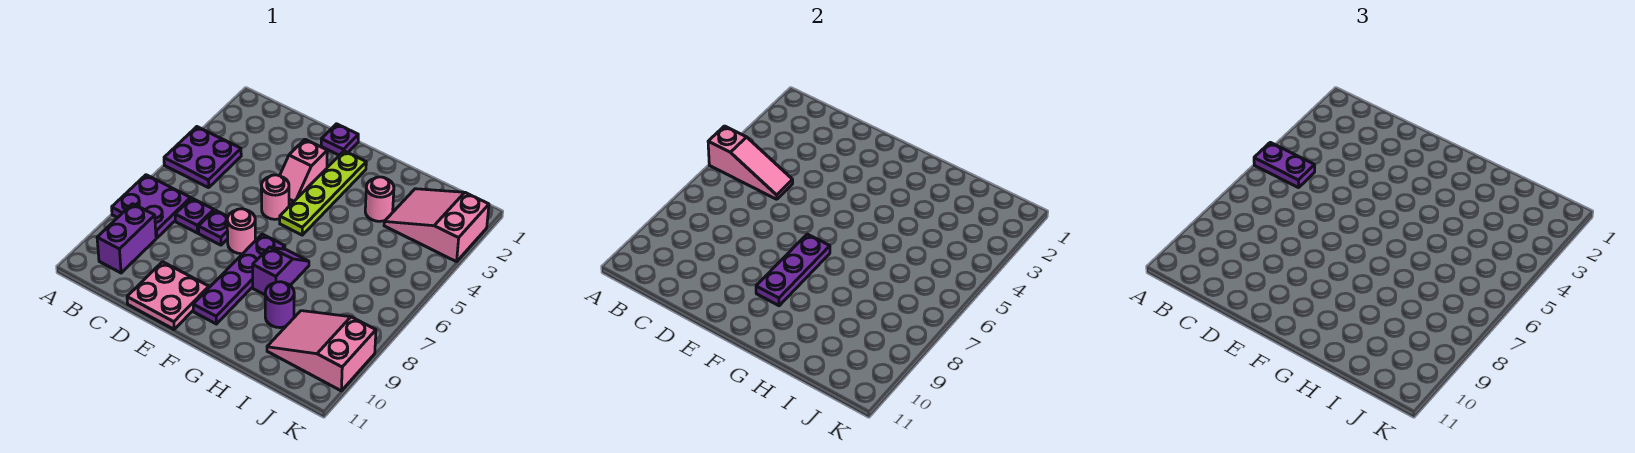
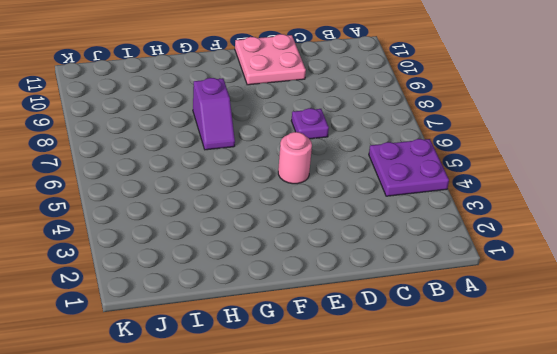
none -> purple plate A7:B8 level 1
none -> purple brick B9:B10 level 1
none -> purple plate C7 level 1

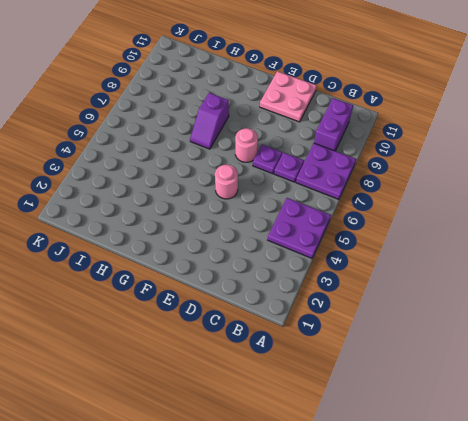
none -> purple plate E1 level 1
none -> pink slope E3:E4 level 1 top 3
none -> lime plate F2:F5 level 1

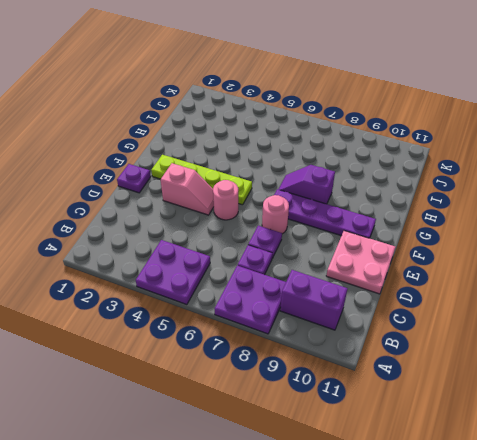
none -> pink round brick H3 level 1
none -> purple round brick H9 level 1
none -> pink slope I2:K3 level 1 top K

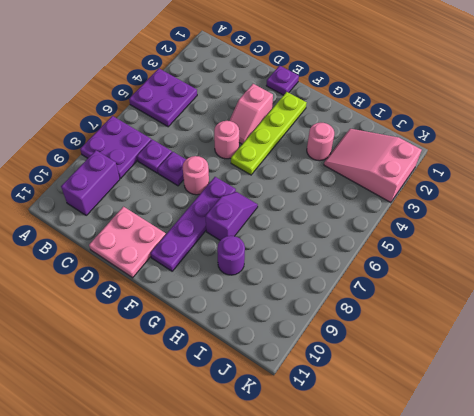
none -> pink slope I9:K10 level 1 top K
none -> pink slope A5:C5 level 2 top A
none -> purple plate F7:F9 level 2

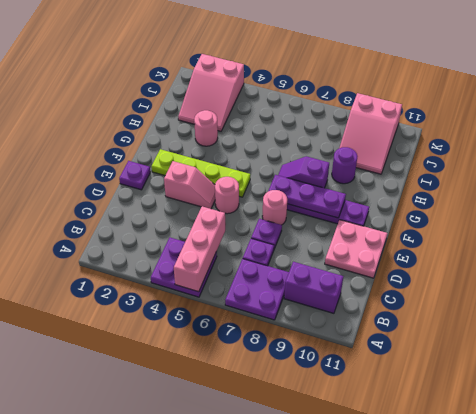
pink brick A5:C5 level 2 -> pink slope A5:C5 level 2 top A
none -> purple plate A5:B5 level 3

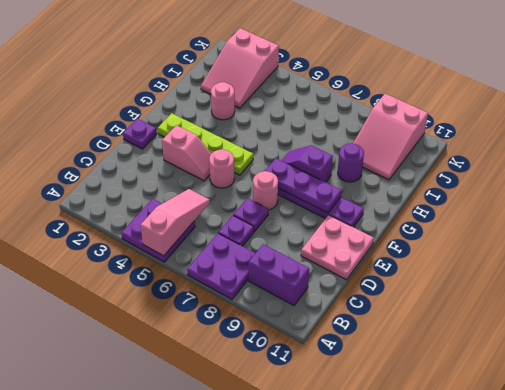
none -> purple plate A5:B5 level 3

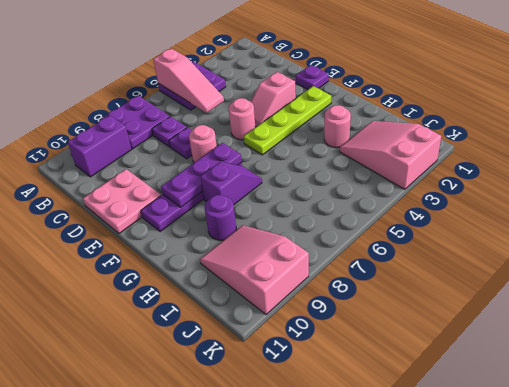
none -> purple plate A5:B5 level 3

